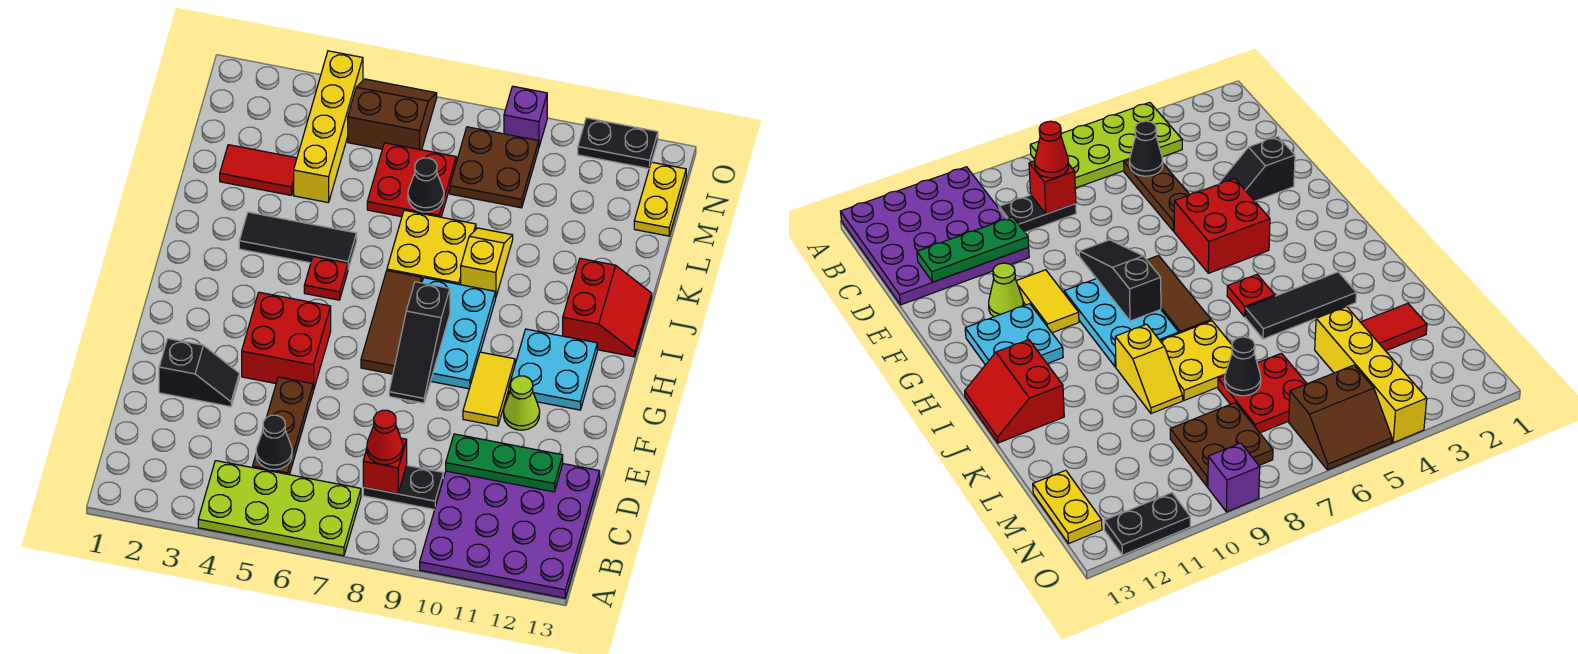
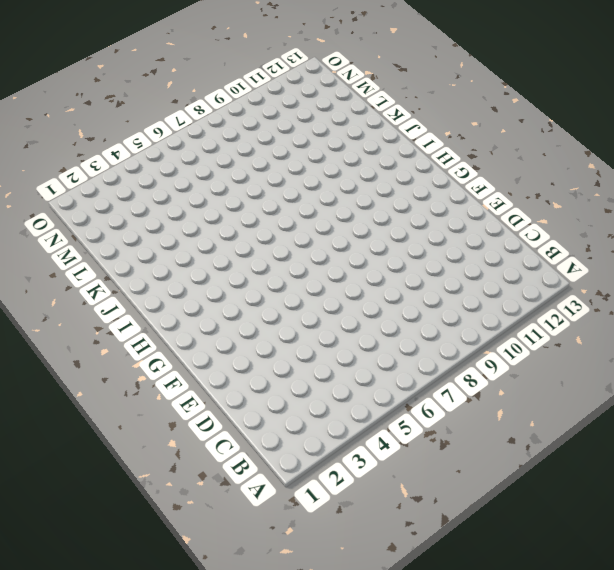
none -> lime plate A4:B7 level 1
none -> purple plate A10:D13 level 1
none -> brown plate C5:E5 level 1
none -> black plate C8:C9 level 1

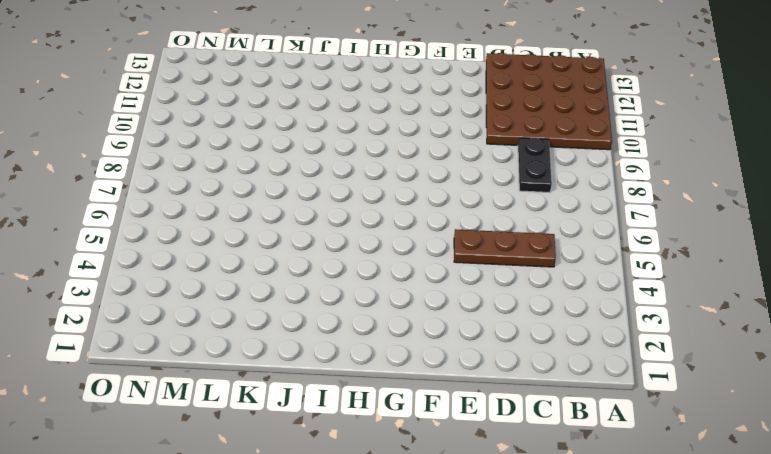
brown plate A10:D13 level 1 -> purple plate A10:D13 level 1
none -> lime plate A4:B7 level 1
none -> black slope E2:E3 level 1 top 2
none -> red brick F4:G5 level 1
none -> yellow tile F10:G10 level 1

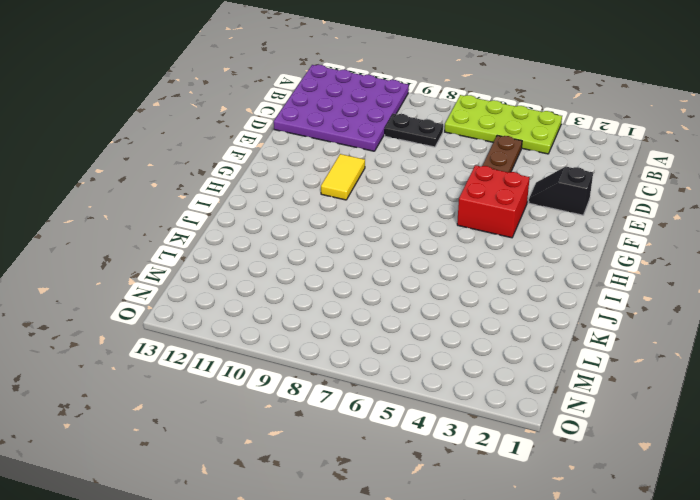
none -> lime cone F11 level 1
none -> brown tile G7:I7 level 1
none -> cyan plate G8:I9 level 1
none -> cyan plate G11:H12 level 1

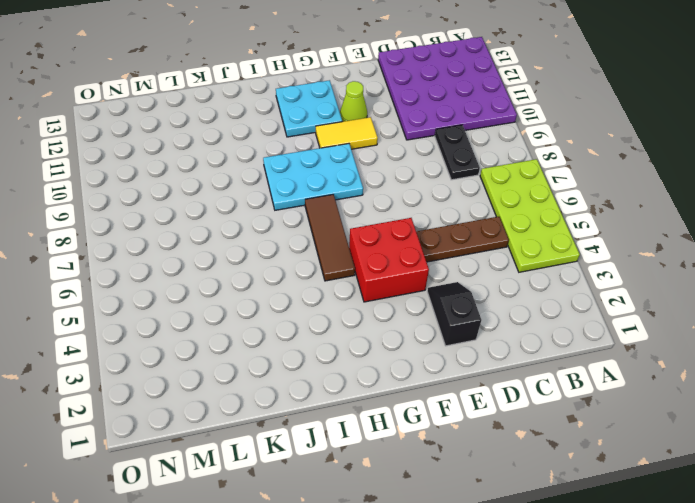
brown tile H5:H7 level 1 -> brown tile G7:I7 level 1
none -> red plate I5 level 1
none -> red slope I12:J13 level 1 top 12
none -> black tile J3:J5 level 1
none -> yellow plate J7:K8 level 1

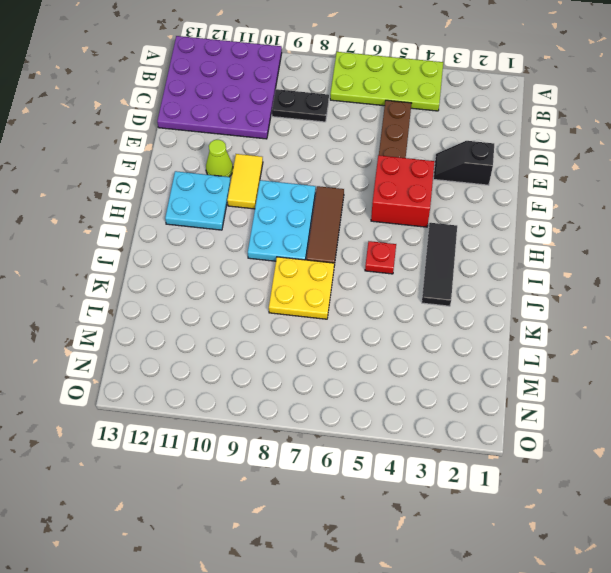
black tile H3:J3 level 1 -> black tile J3:J5 level 1
none -> red slope I12:J13 level 1 top 12
none -> yellow slope J9:K9 level 1 top J
none -> red tile L2:L3 level 1
none -> yellow brick L4:O4 level 1

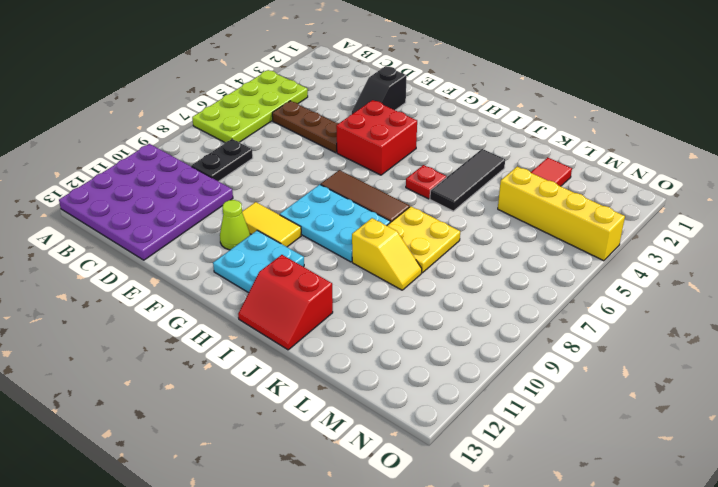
none -> red plate L6:M7 level 1
none -> brown plate M8:N9 level 1
none -> yellow plate M13:N13 level 1
none -> brown slope N5:O6 level 1 top N

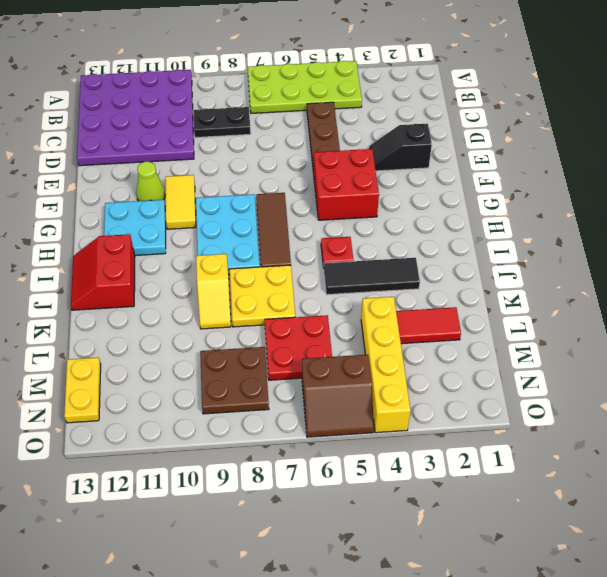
none -> purple brick O9 level 1
none -> black plate O11:O12 level 1
none -> black cone C5 level 2
none -> red brick C8 level 2

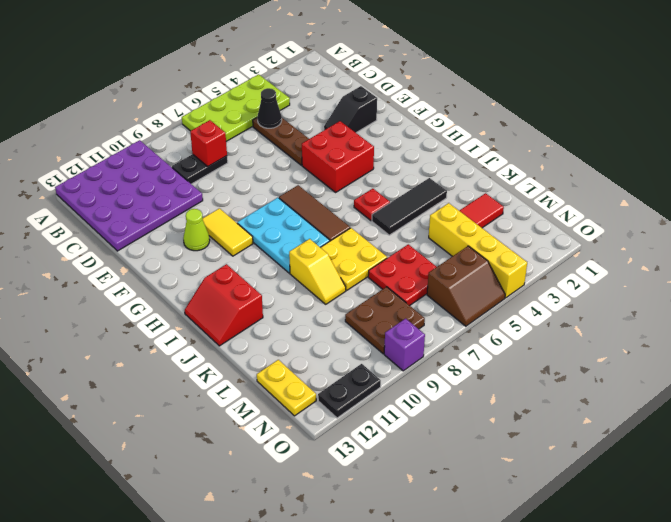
none -> cyan plate G11:H12 level 1
none -> green plate D10:D12 level 2
none -> black slope F8:H8 level 2 top H
none -> black cone L7 level 2

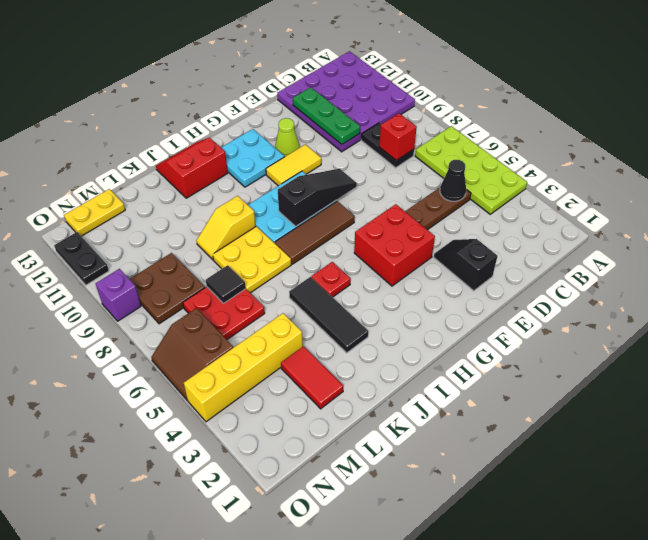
black tile L7 level 2 -> black cone L7 level 2
none -> red cone C8 level 3

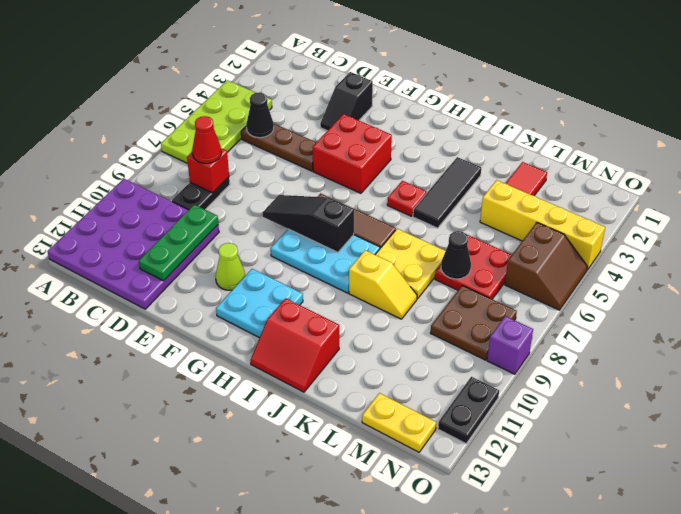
none -> yellow tile F10:G10 level 1

